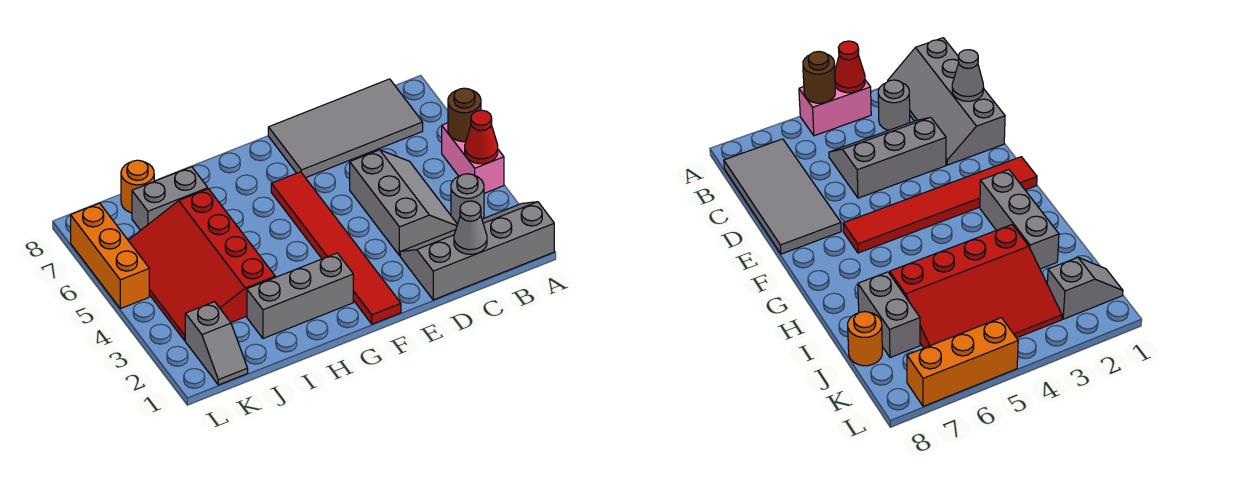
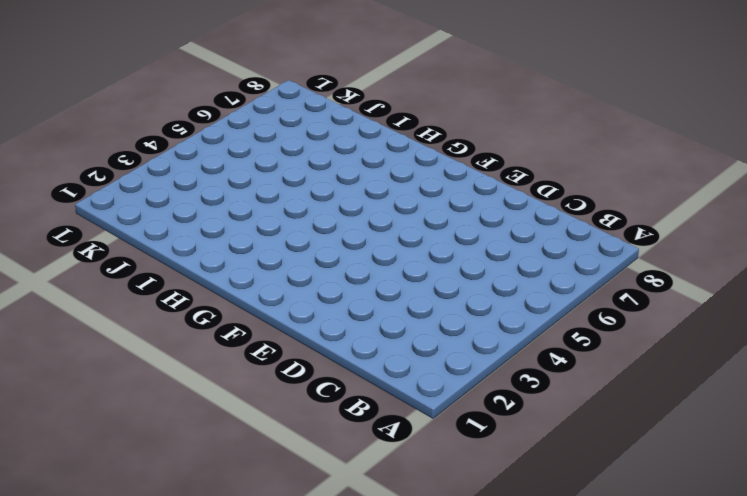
none -> grey slope A1:D2 level 1 top 1
none -> pink brick A4:A5 level 1
none -> grey round brick B3 level 1

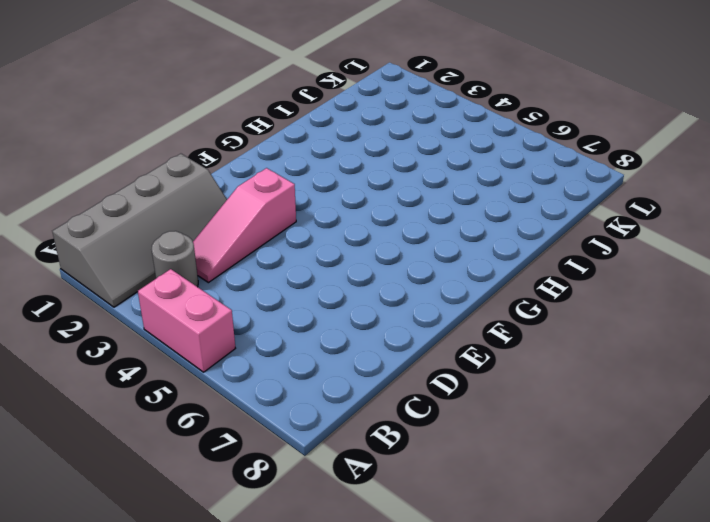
pink slope C3:E3 level 1 top E -> grey slope C3:D5 level 1 top D
none -> grey tile B7:E8 level 1
none -> red tile F1:F6 level 1
none -> grey brick G2:I2 level 1

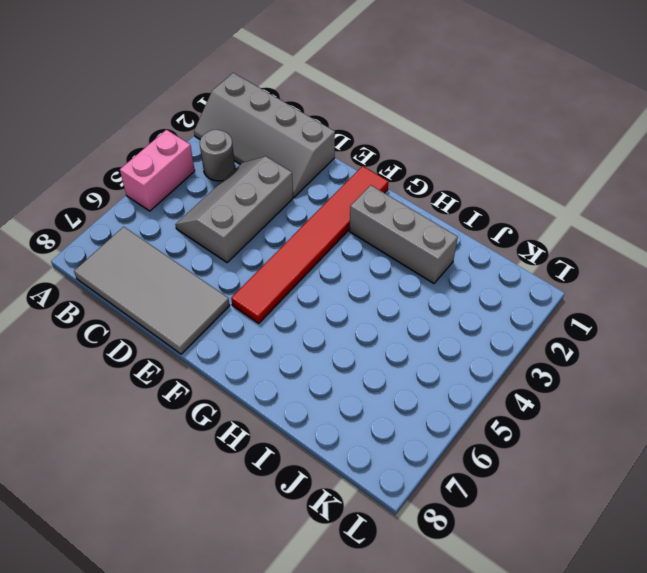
none -> red slope I3:K6 level 1 top I
none -> grey brick I7:J7 level 1
none -> orange round brick J8 level 1

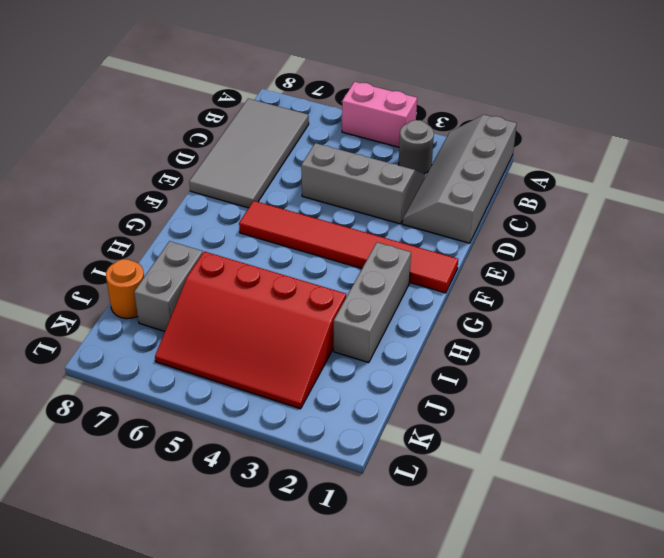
none -> grey slope K1:K2 level 1 top 2
none -> orange brick L5:L7 level 1
none -> red cone A4 level 2

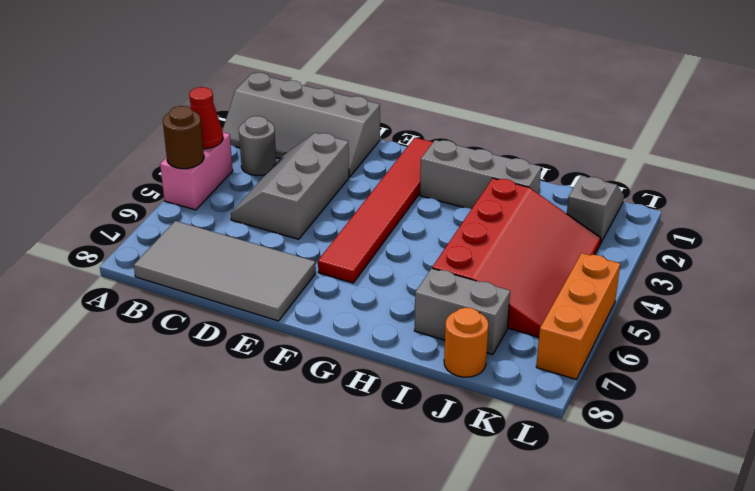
none -> grey cone C1 level 2

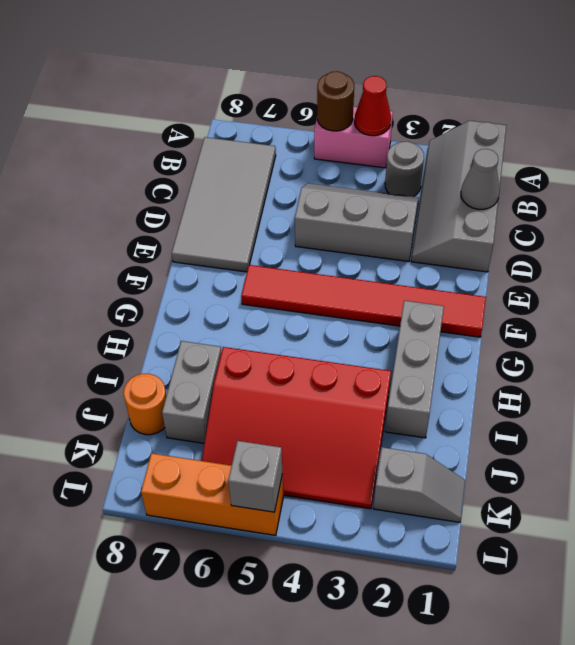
grey brick L5 level 2 -> none

